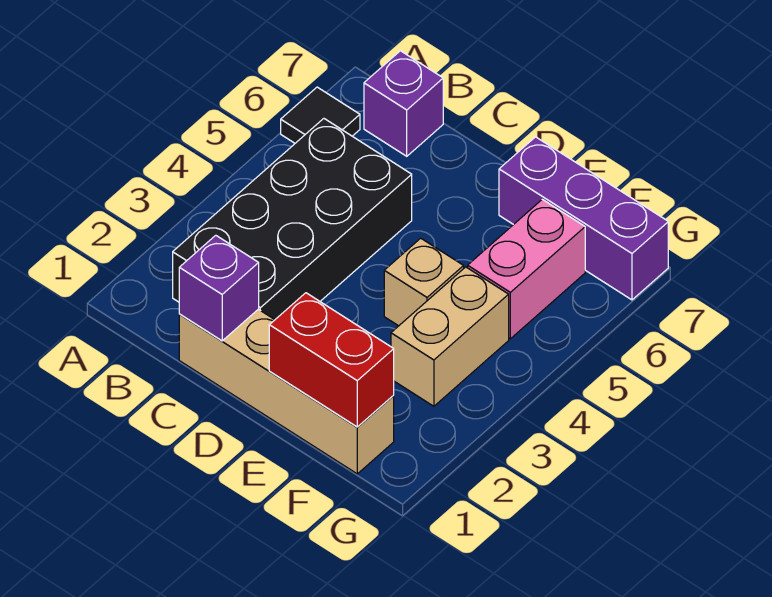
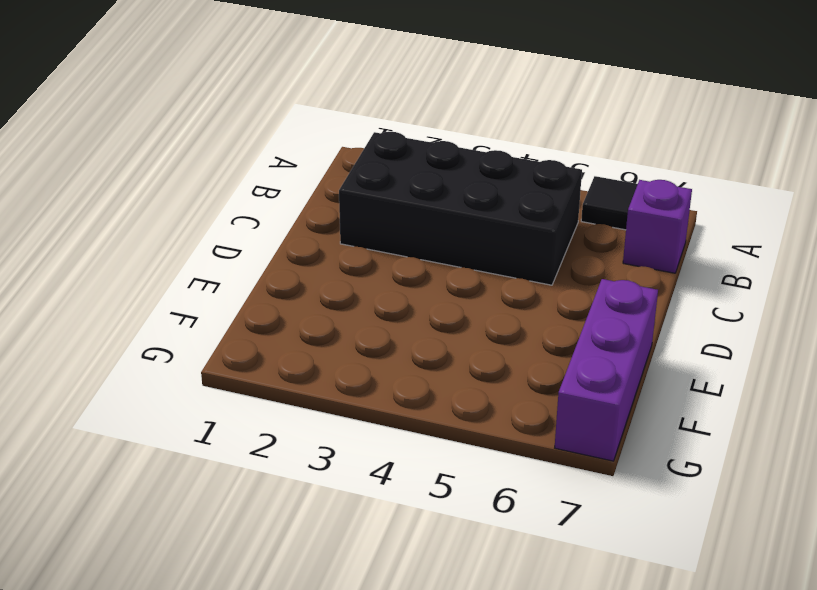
none -> tan brick C1:F1 level 1
none -> tan brick E4 level 1

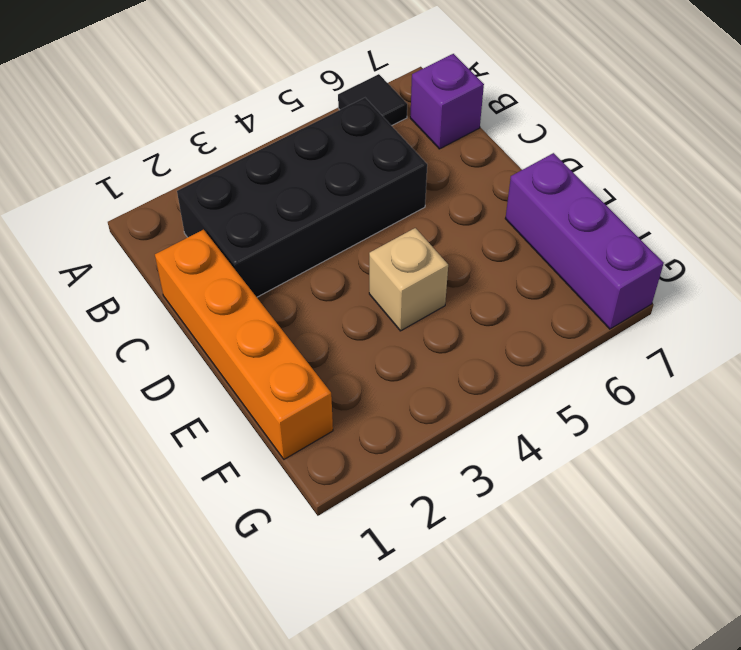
orange brick C1:F1 level 1 -> tan brick C1:F1 level 1
none -> tan brick F3:F4 level 1
none -> pink brick F5:F6 level 1

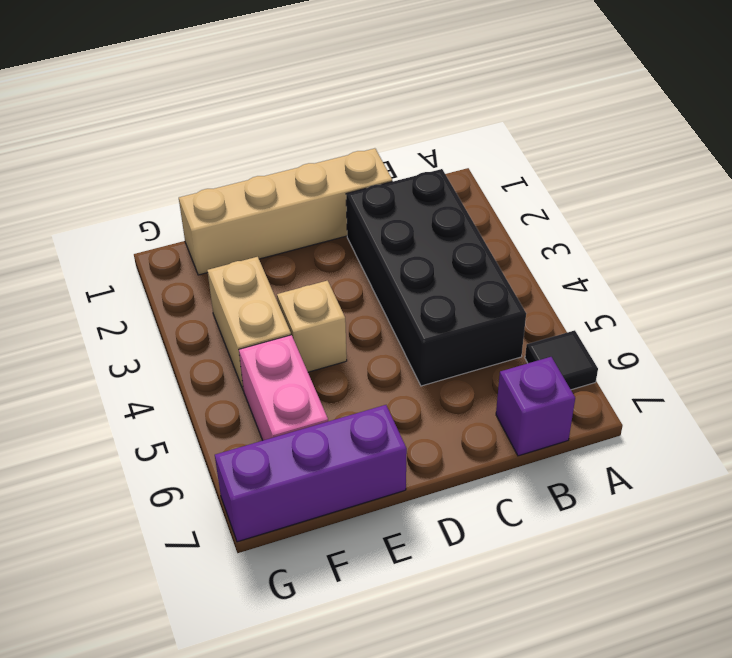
none -> purple brick C1 level 2
none -> red brick E1:F1 level 2

